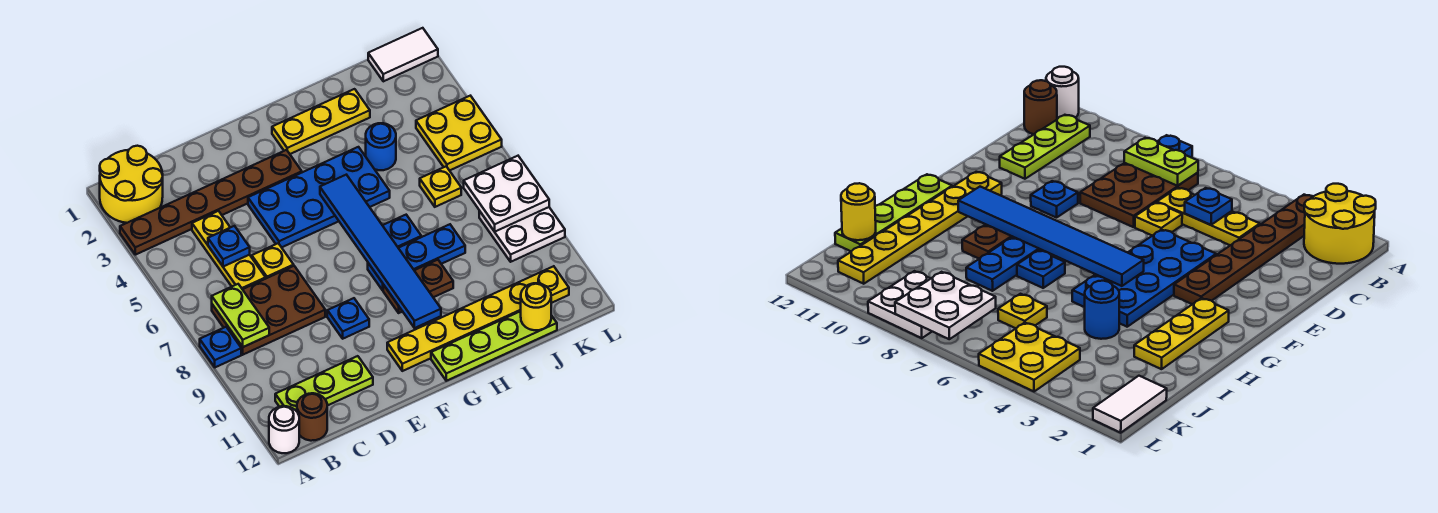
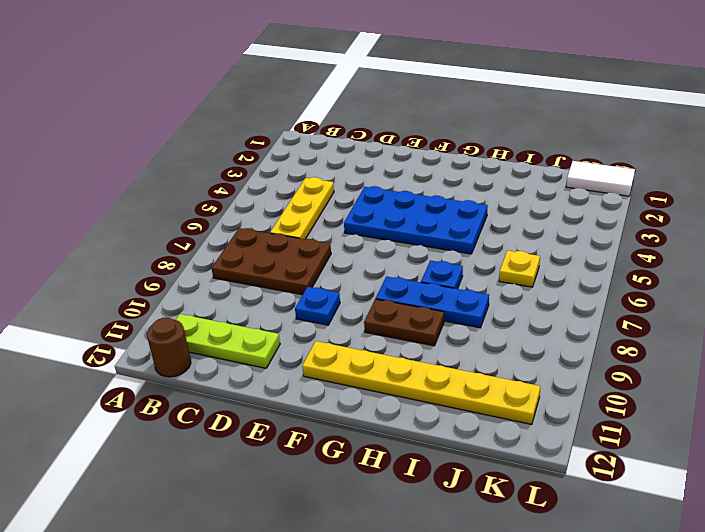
none -> yellow round brick A1:B2 level 1
none -> brown plate A3:F3 level 1
none -> blue plate A8 level 1

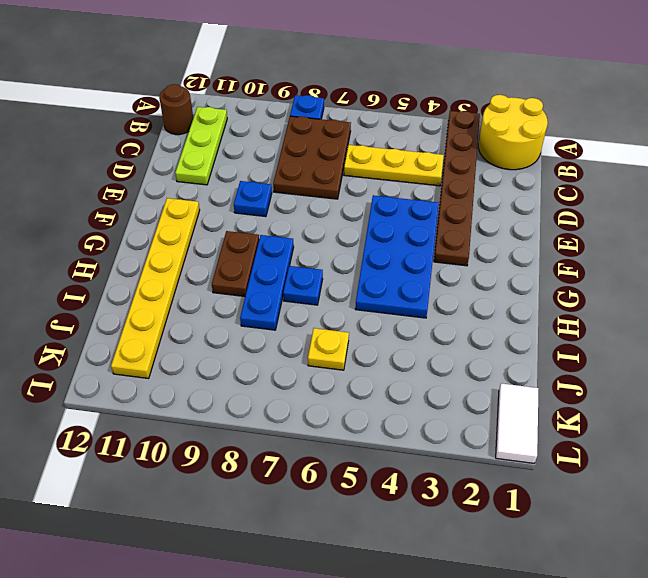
none -> white round brick A12 level 1
none -> yellow plate D6 level 1
none -> yellow plate G2:I2 level 1

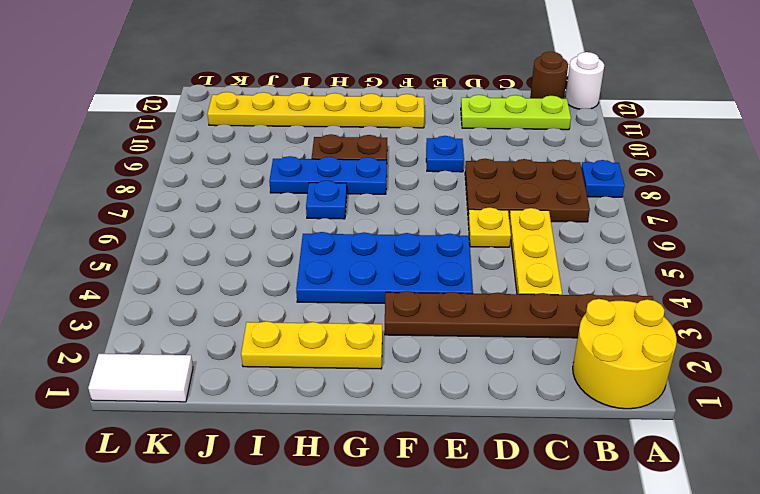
none -> lime plate G12:J12 level 1
none -> blue round brick I4 level 1
none -> yellow plate J6 level 1

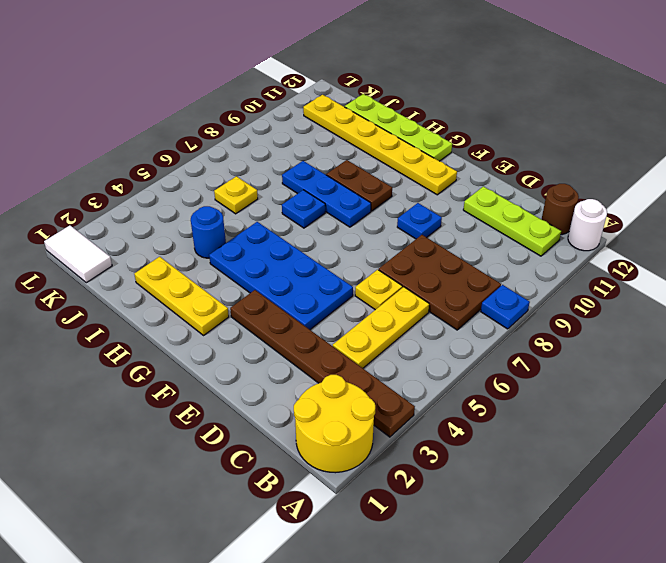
none -> yellow plate K4:L5 level 1
none -> white plate K8:L9 level 1
none -> lime plate B7:B8 level 2

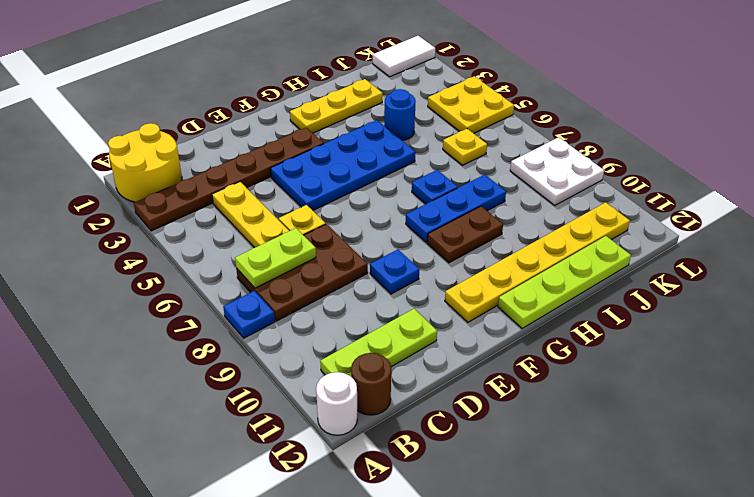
lime plate B7:C7 level 2 -> lime plate B7:B8 level 2
none -> blue plate C5 level 2
none -> blue tile G5:G10 level 2
none -> yellow round brick J12 level 2

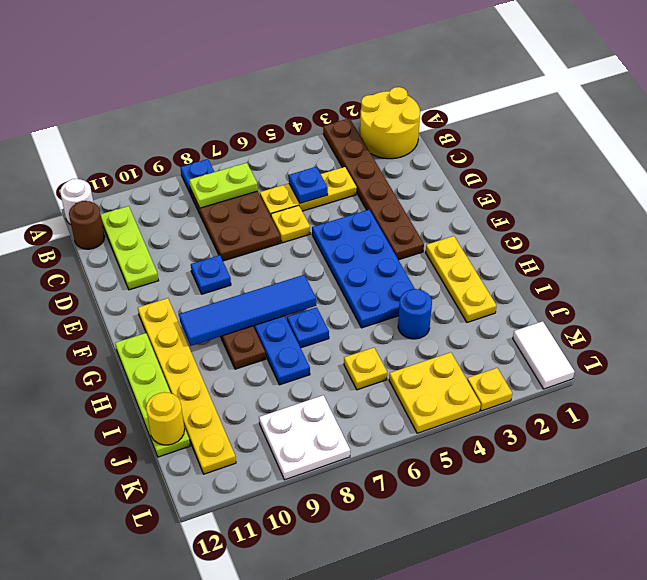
blue tile G7:G10 level 2 -> blue tile G5:G10 level 2
yellow plate L3 level 1 -> none
none -> white plate K7:L8 level 2

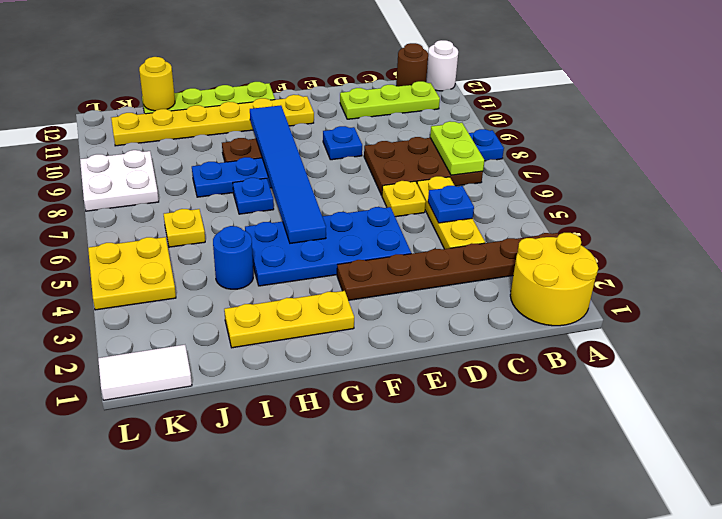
none -> white plate K7:L8 level 2

